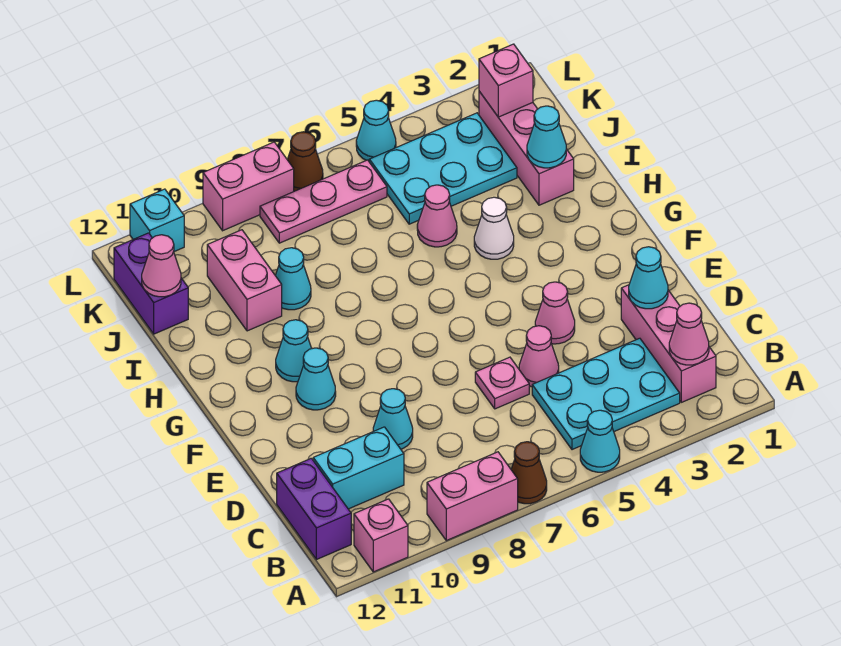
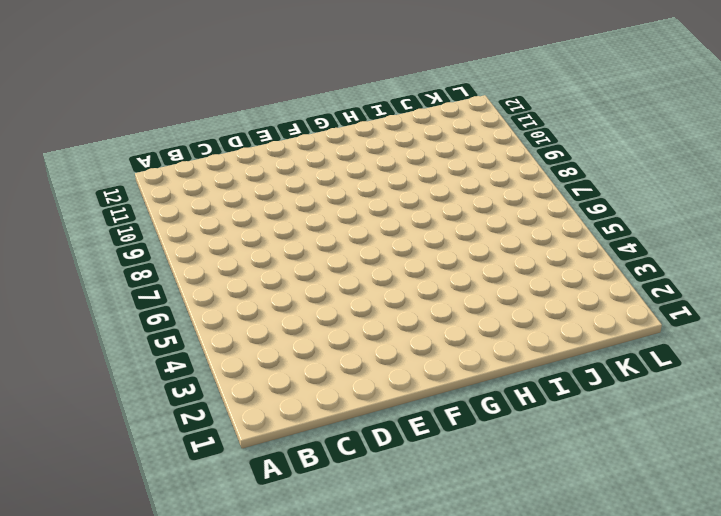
none -> cyan cone A5 level 1
none -> brown cone A7 level 1
none -> pink brick A8:A9 level 1
none -> pink brick A11 level 1

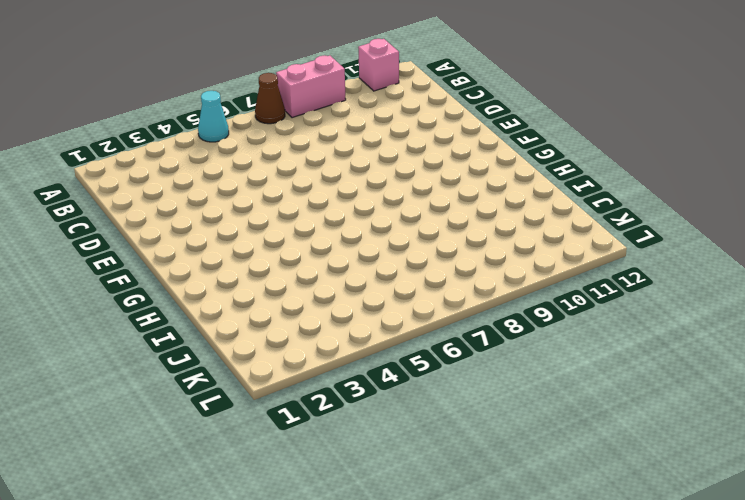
none -> pink brick B2:D2 level 1
none -> cyan plate B3:C5 level 1
none -> purple brick B12:C12 level 1
none -> cyan brick C10:C11 level 1

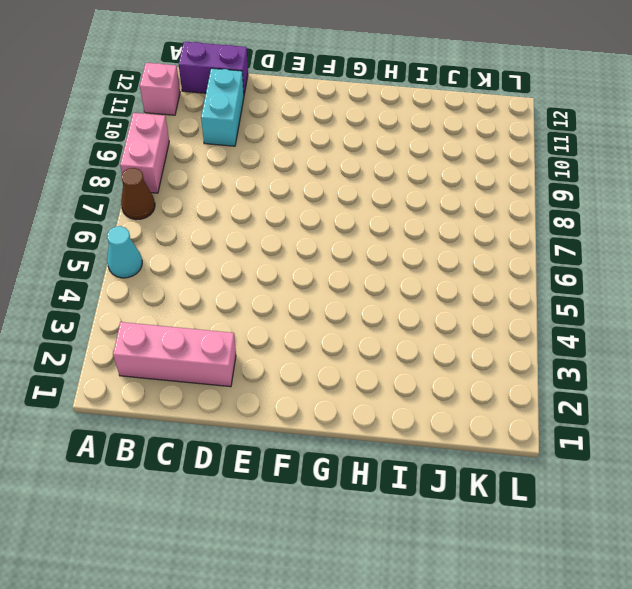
none -> cyan plate B3:C5 level 1
none -> pink cone D5 level 1
none -> pink plate D6 level 1
none -> cyan cone D9 level 1

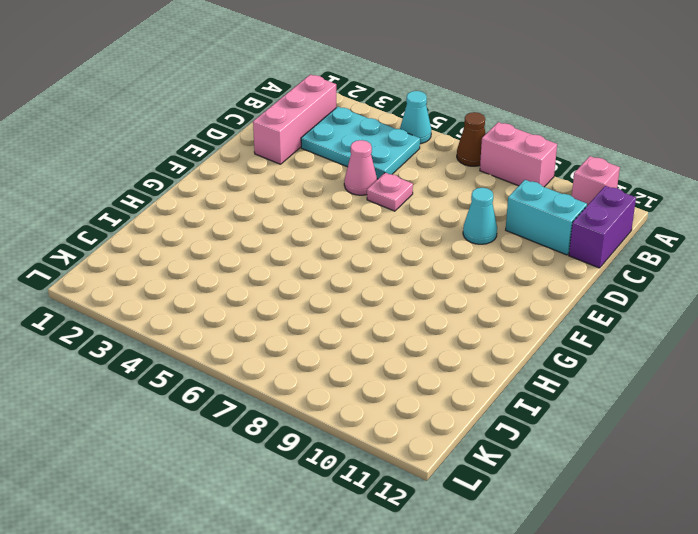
none -> pink cone E4 level 1
none -> cyan cone F10 level 1
none -> cyan cone G10 level 1
none -> white cone H4 level 1

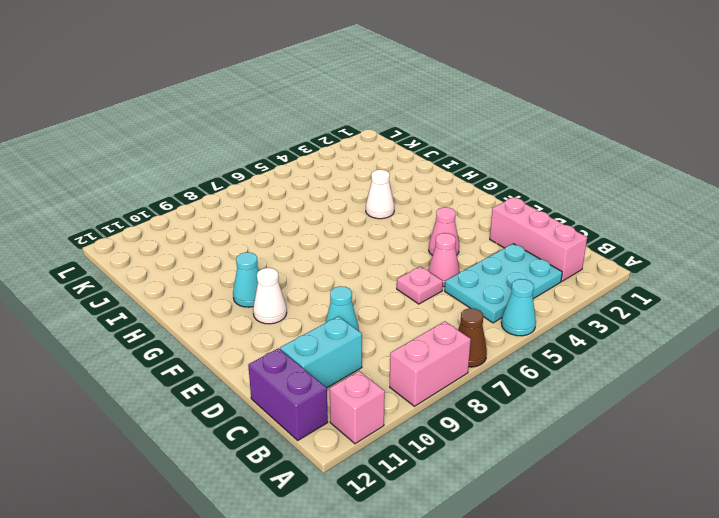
white cone F10 level 1 -> cyan cone F10 level 1
none -> pink brick I2:K2 level 1
none -> pink cone I5 level 1
none -> cyan cone I9 level 1
none -> pink brick I10:J10 level 1

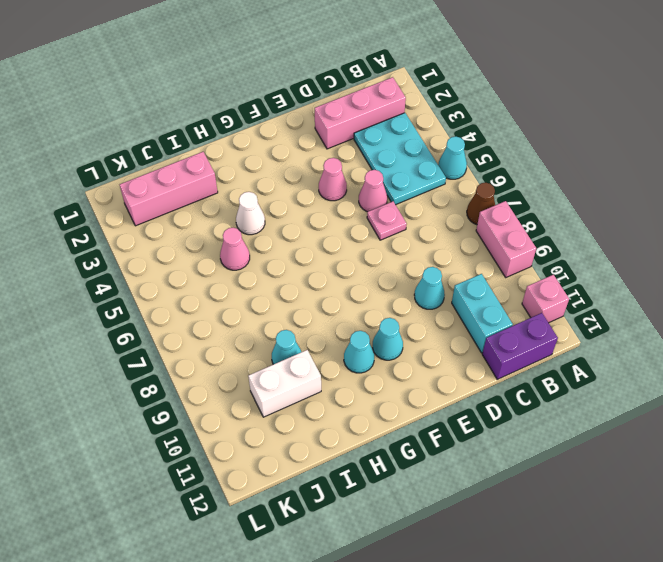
white brick I10:J10 level 1 -> pink brick I10:J10 level 1
none -> cyan plate J3:K5 level 1
none -> purple brick J12:K12 level 1
none -> pink plate K6:K8 level 1
none -> cyan cone L5 level 1

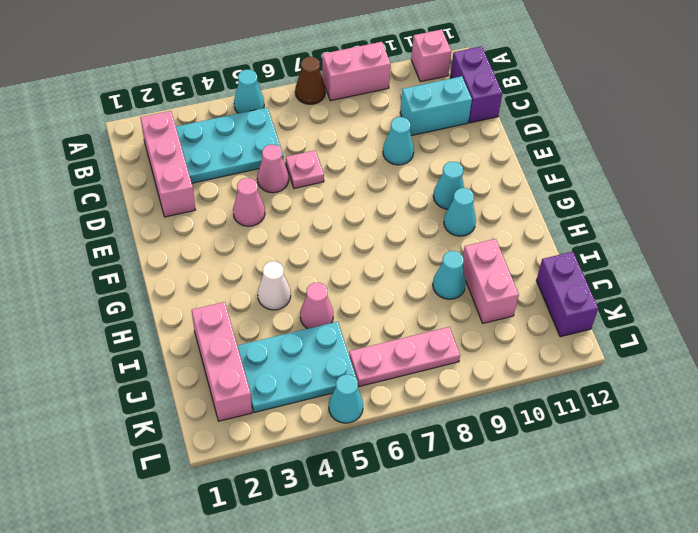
none -> brown cone L7 level 1
none -> pink brick L8:L9 level 1
none -> cyan brick L11 level 1
none -> pink cone B2 level 2

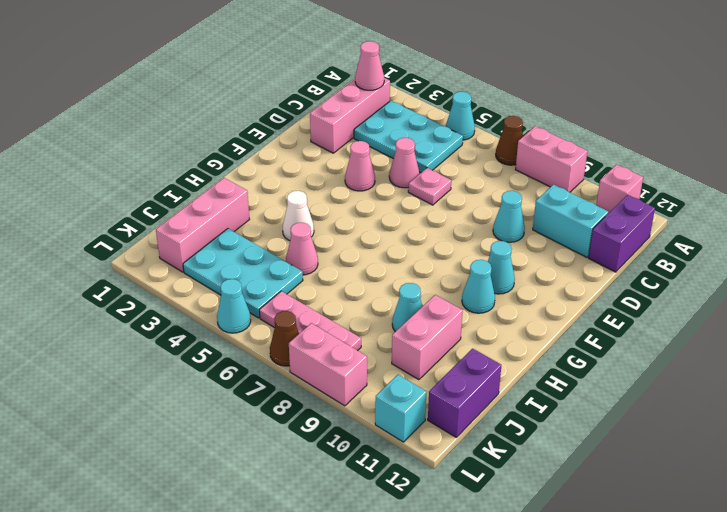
none -> cyan cone D2 level 2
none -> cyan cone I2 level 2
none -> pink cone J12 level 2
none -> pink brick K2 level 2

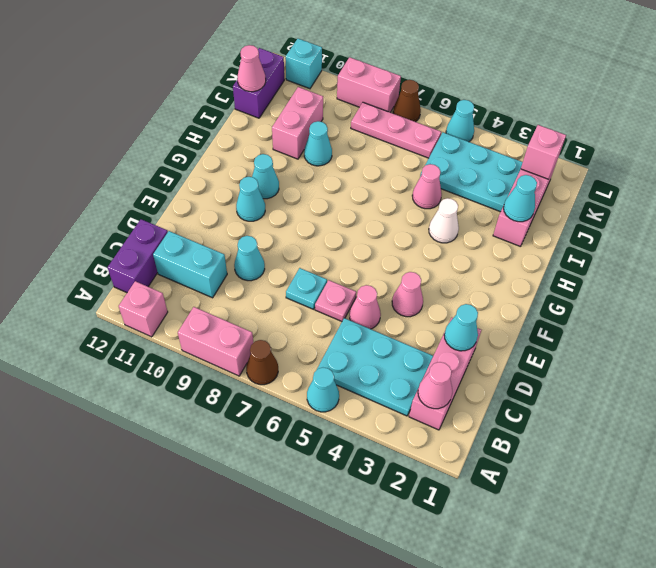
cyan plate D7 level 1 -> none

